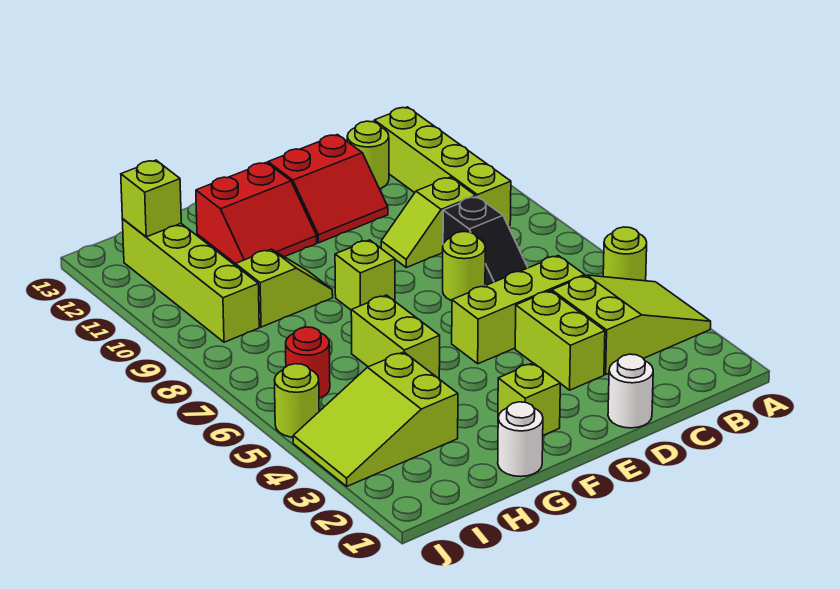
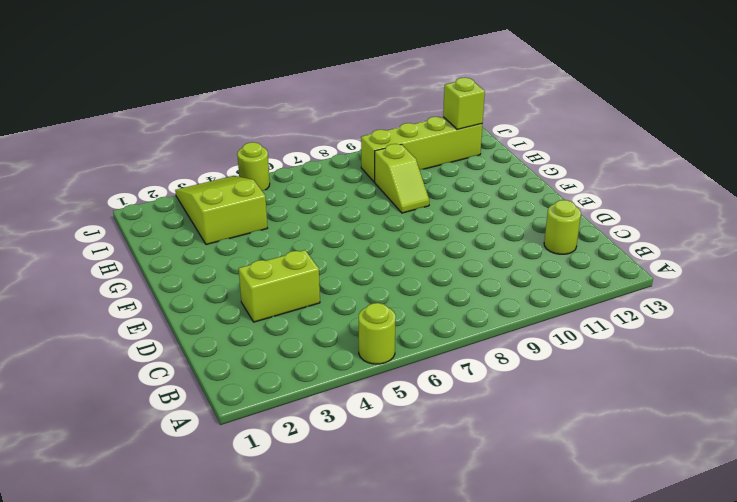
none -> lime slope A3:C4 level 1 top C
none -> lime brick B9:B12 level 1
none -> lime brick C5:E5 level 1

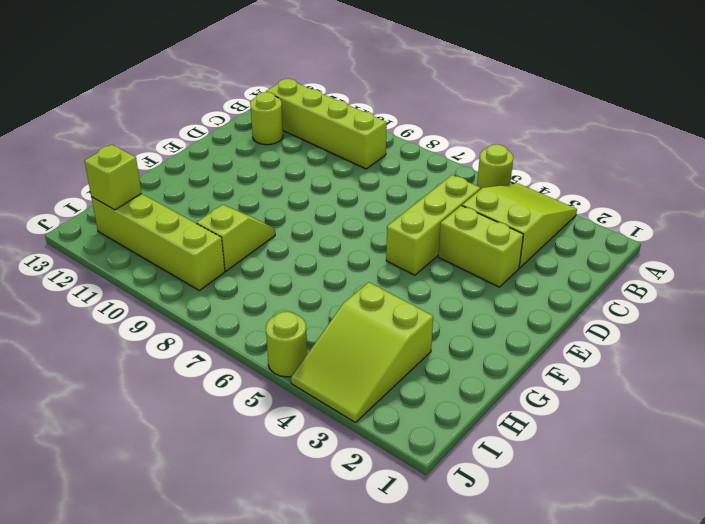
none -> black slope C7:C8 level 1 top 8
none -> lime slope C9:D9 level 1 top C
none -> white round brick D1 level 1

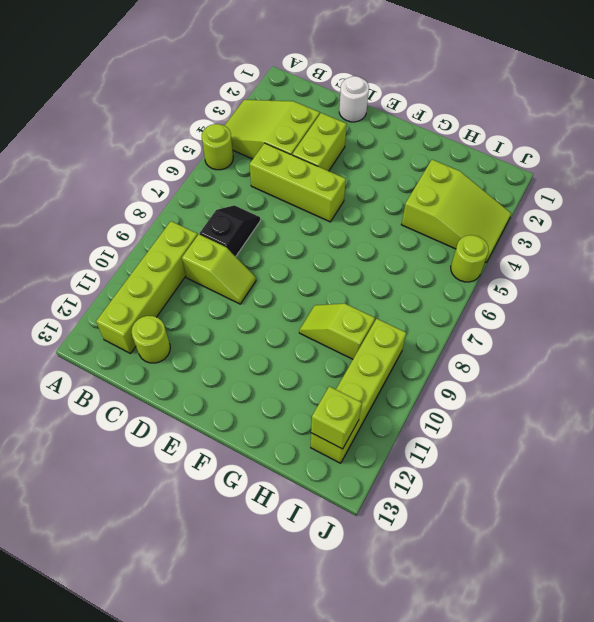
none -> lime round brick D7 level 1
none -> red slope D11:E12 level 1 top 12
none -> lime brick F2 level 1

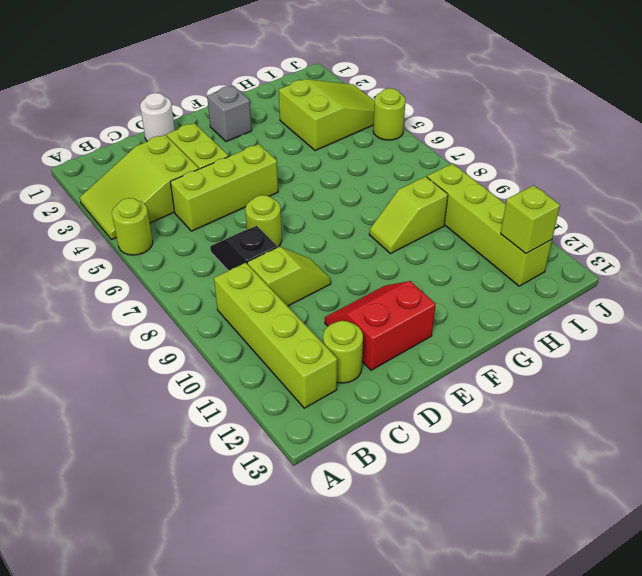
grey brick F2 level 1 -> lime brick F2 level 1
none -> lime brick F8 level 1
none -> red slope F11:G12 level 1 top 12
none -> white round brick G1 level 1

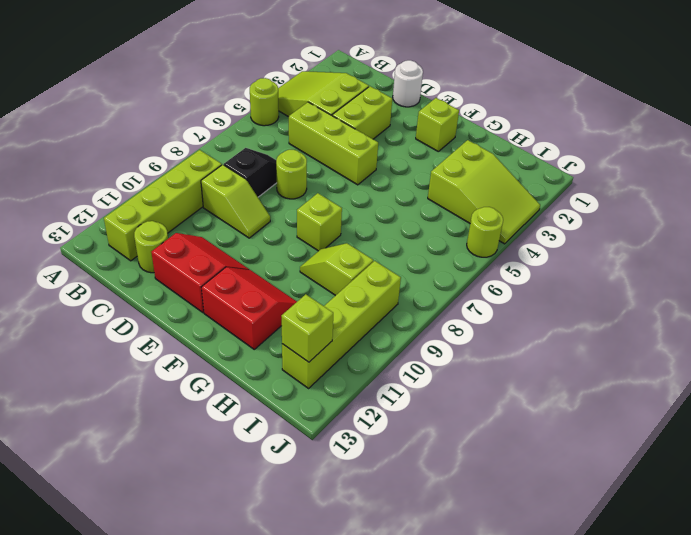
none -> white round brick G1 level 1
none -> lime brick G5:G6 level 1
none -> red round brick I6 level 1

